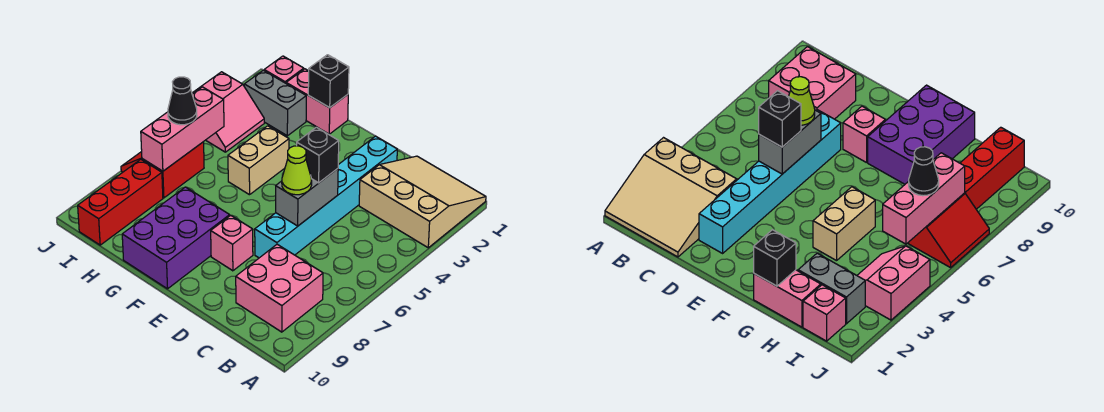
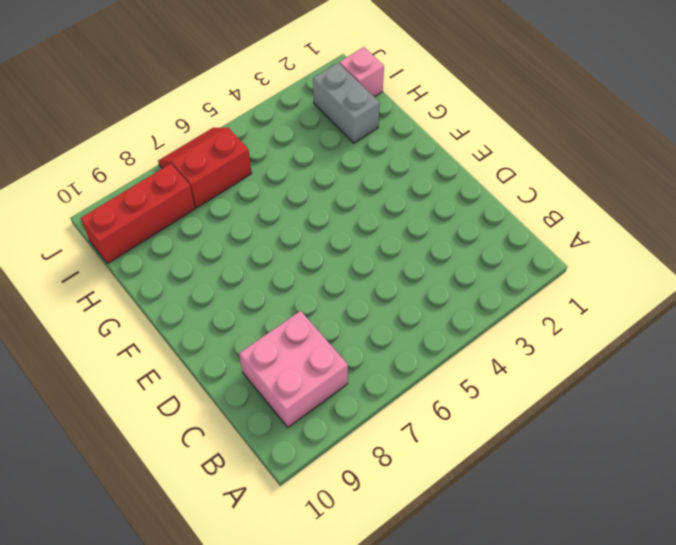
none -> tan slope A1:C3 level 1 top 3
none -> cyan brick D2:D7 level 1
none -> pink brick E8 level 1

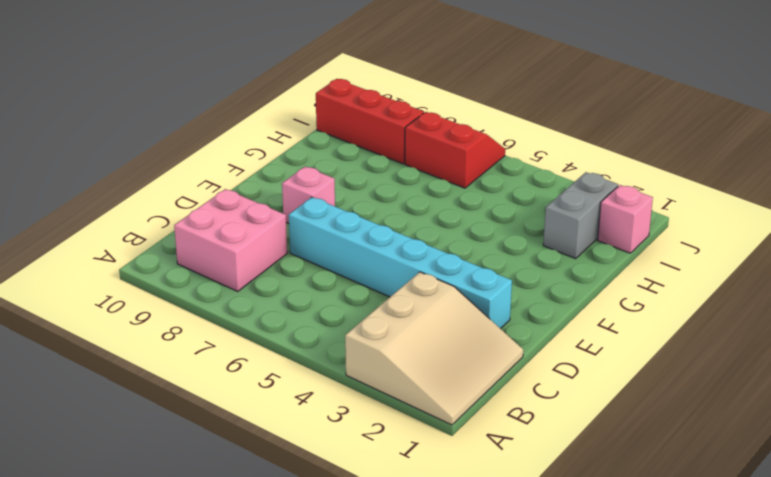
none -> purple brick F8:G10 level 1
none -> pink brick G1:H1 level 1
none -> tan brick G4:G5 level 1

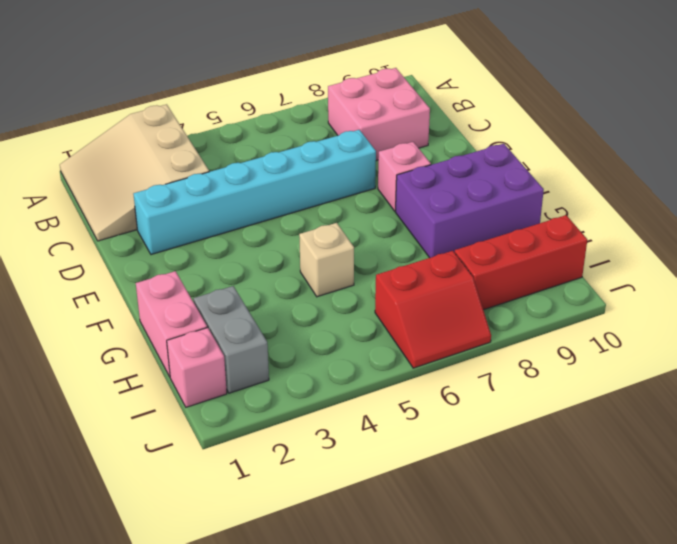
tan brick G5 level 1 -> tan brick G4:G5 level 1
none -> pink slope I3:J4 level 1 top J
none -> grey brick D5:D6 level 2
none -> black brick G1 level 2

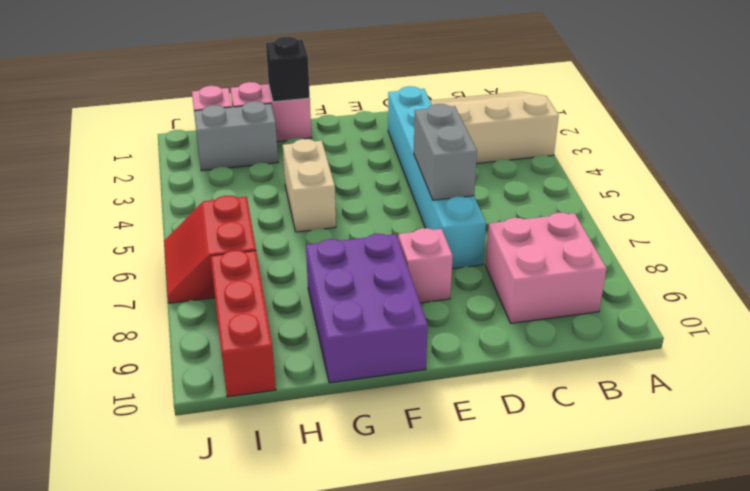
none -> pink slope I3:J4 level 1 top J
none -> pink brick I5:I7 level 2
none -> black brick D5 level 3

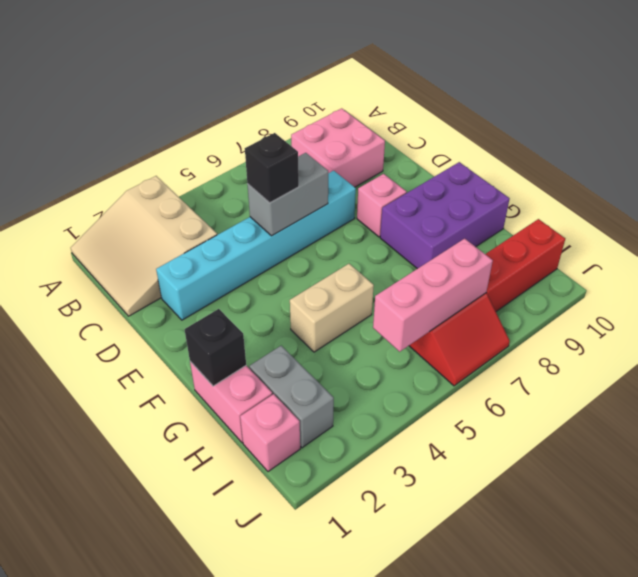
none -> pink slope I3:J4 level 1 top J
none -> lime cone D6 level 3
none -> black cone I6 level 3

